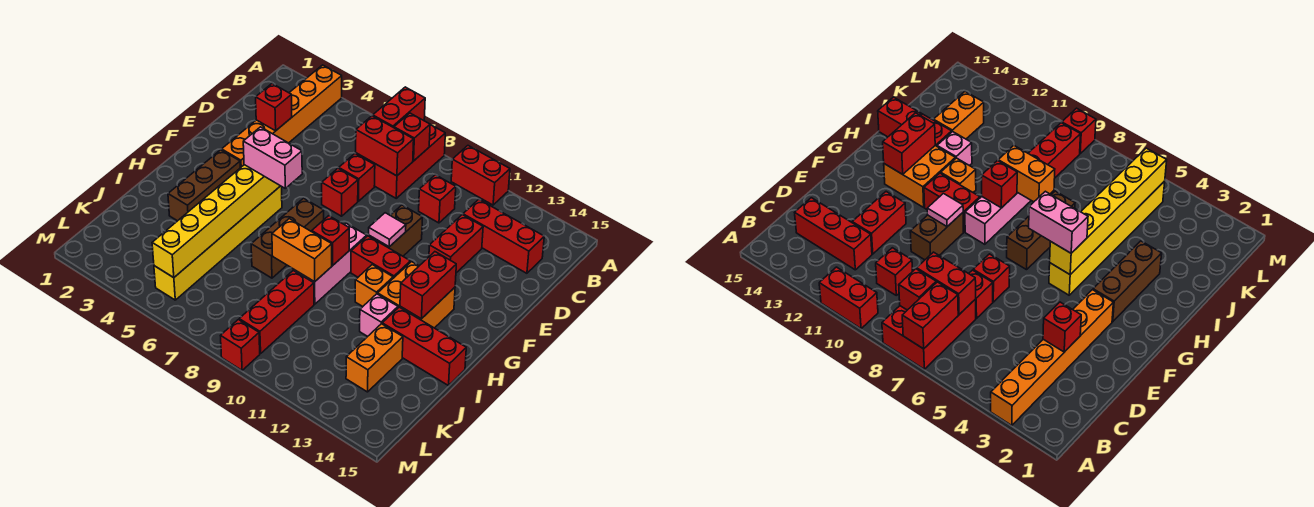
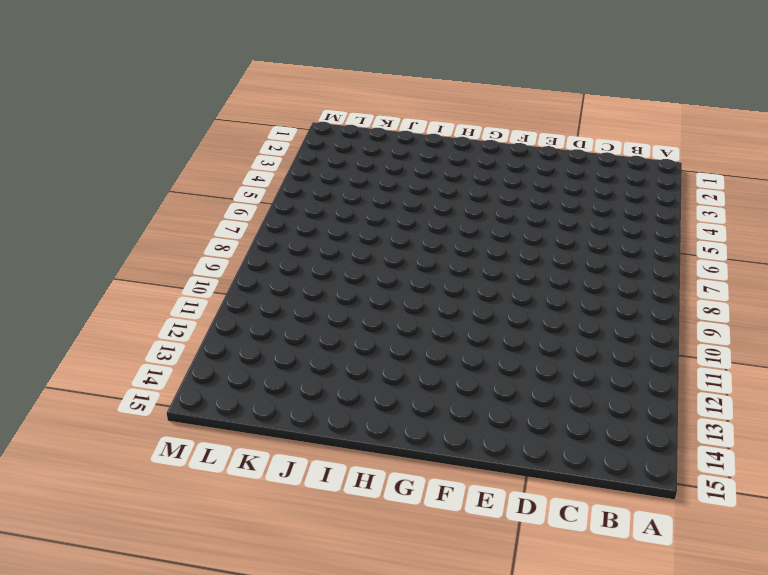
none -> orange brick A3:F3 level 1
none -> red brick A7:C8 level 1
none -> red brick A10:A11 level 1
none -> red brick C10 level 1

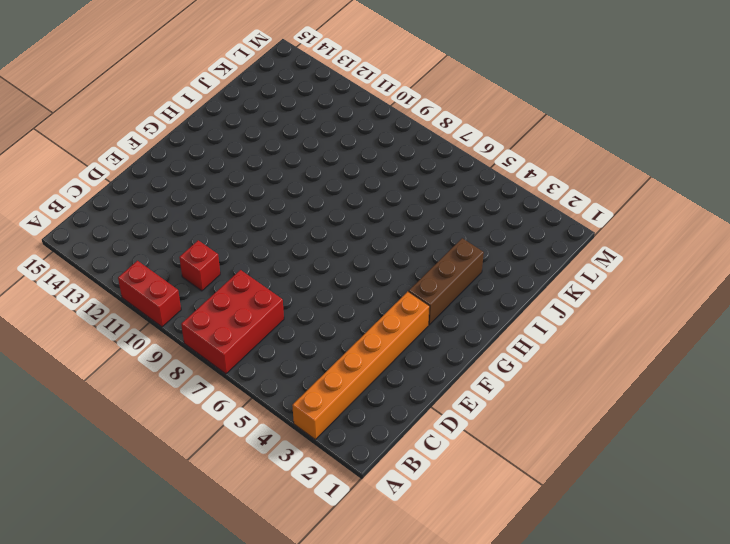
none -> red brick C12:C14 level 1
none -> red brick D7 level 1
none -> red brick D12:E12 level 1
none -> red brick E7 level 1

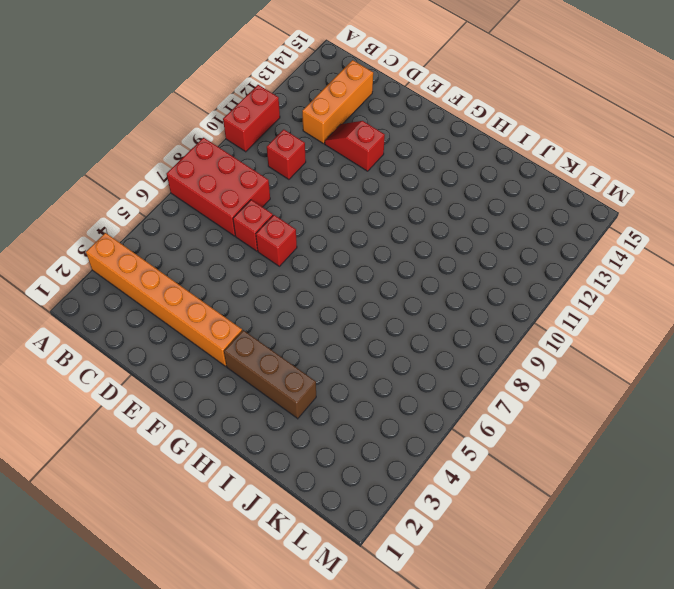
orange brick C12:C14 level 1 -> red brick C12:C14 level 1
red slope D12:E12 level 1 top E -> red brick D12:E12 level 1
none -> brown brick E10:F10 level 1
none -> yellow brick G5:L5 level 1
none -> brown brick G7:I7 level 1
none -> pink brick G9:I9 level 1

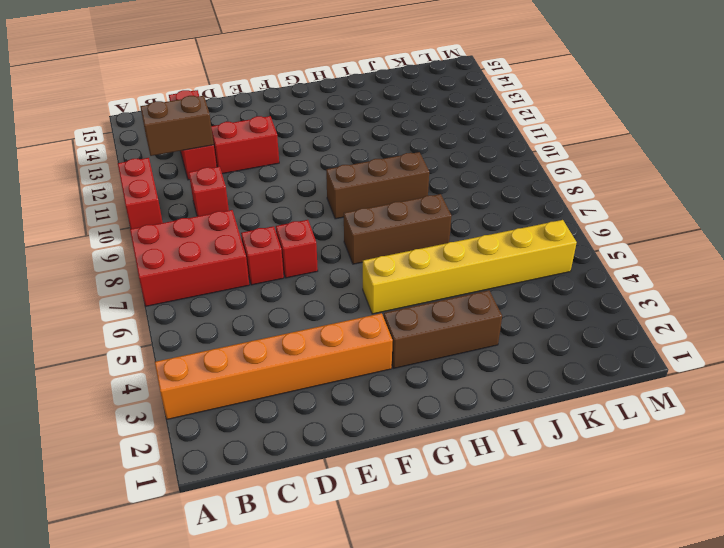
brown brick B12:C12 level 2 -> brown brick E10:F10 level 1
brown brick G9:I9 level 1 -> pink brick G9:I9 level 1
none -> red brick G10:G11 level 1
none -> orange brick G12:H13 level 1
none -> orange brick H11 level 1
none -> pink brick I12 level 1

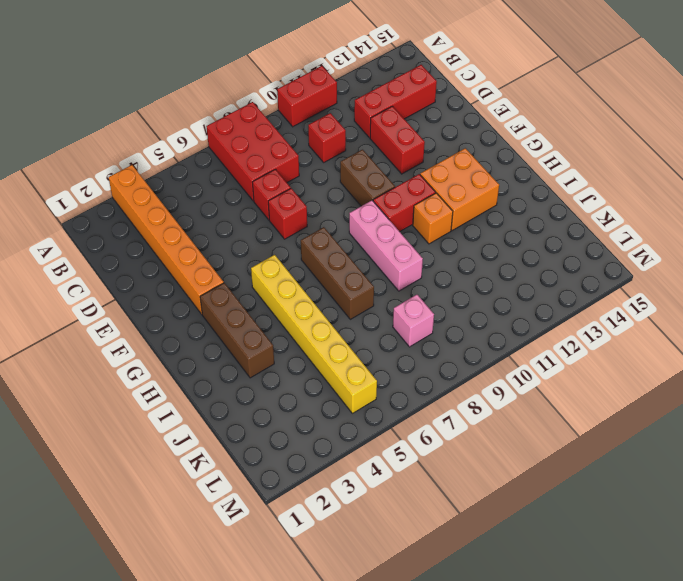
pink brick K8 level 1 -> pink brick I12 level 1
none -> red brick I13:I15 level 1
none -> red brick J9:L9 level 1
none -> orange brick J13:K13 level 1
none -> red brick M9 level 1

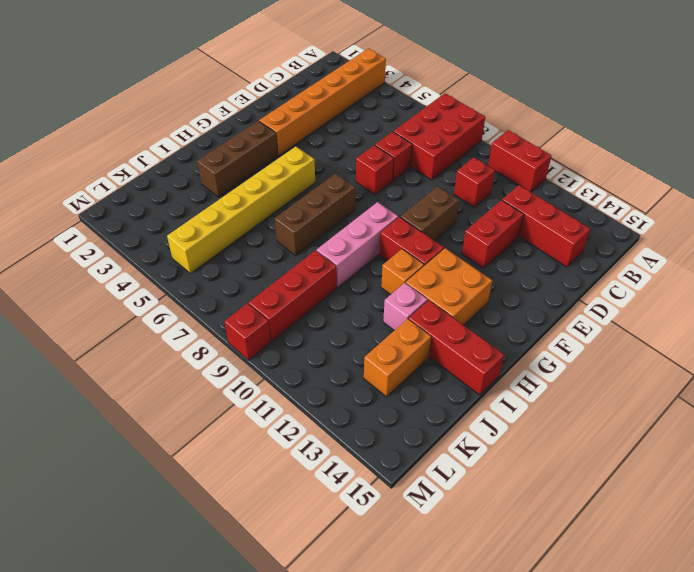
none -> red brick A7:B7 level 2
none -> red brick B8 level 2
none -> red brick C7:C8 level 2
none -> red brick D3 level 2

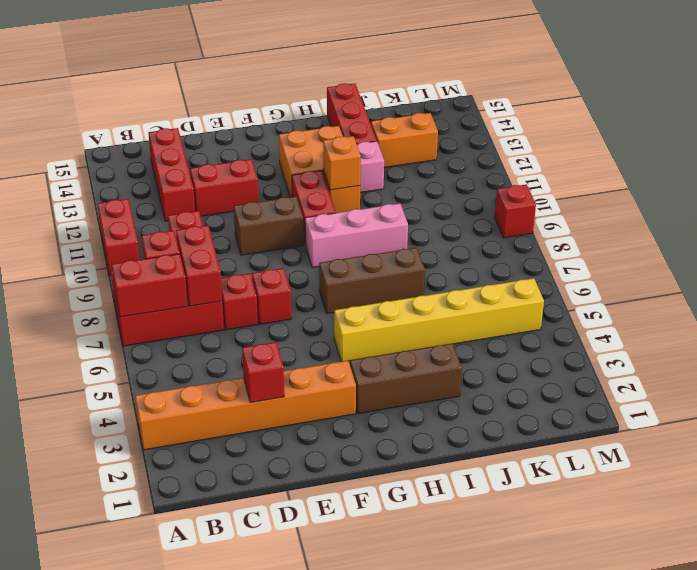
orange brick H11 level 2 -> none
none -> red brick J9:L9 level 1
none -> pink tile F10 level 2
none -> yellow brick G5:L5 level 2
none -> red brick G13:H13 level 2

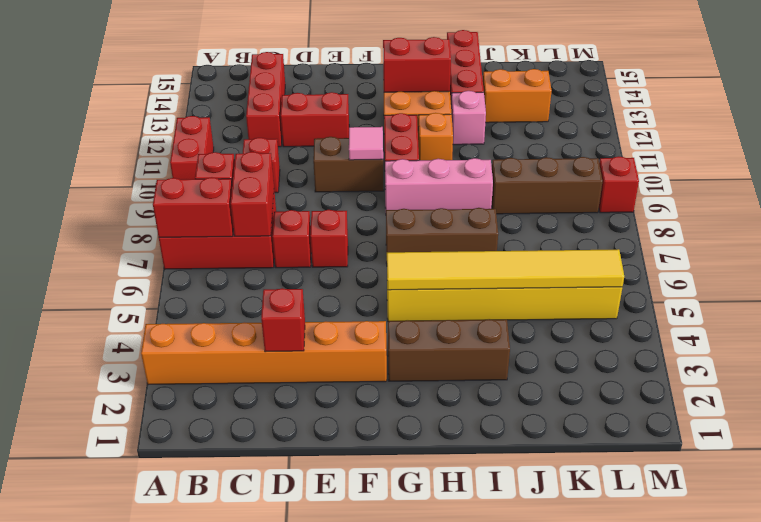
yellow tile G5:L5 level 2 -> yellow brick G5:L5 level 2
brown brick J9:L9 level 1 -> red brick J9:L9 level 1
none -> red brick H9 level 2
none -> orange brick I8:I9 level 2
none -> pink brick G5:G6 level 3

